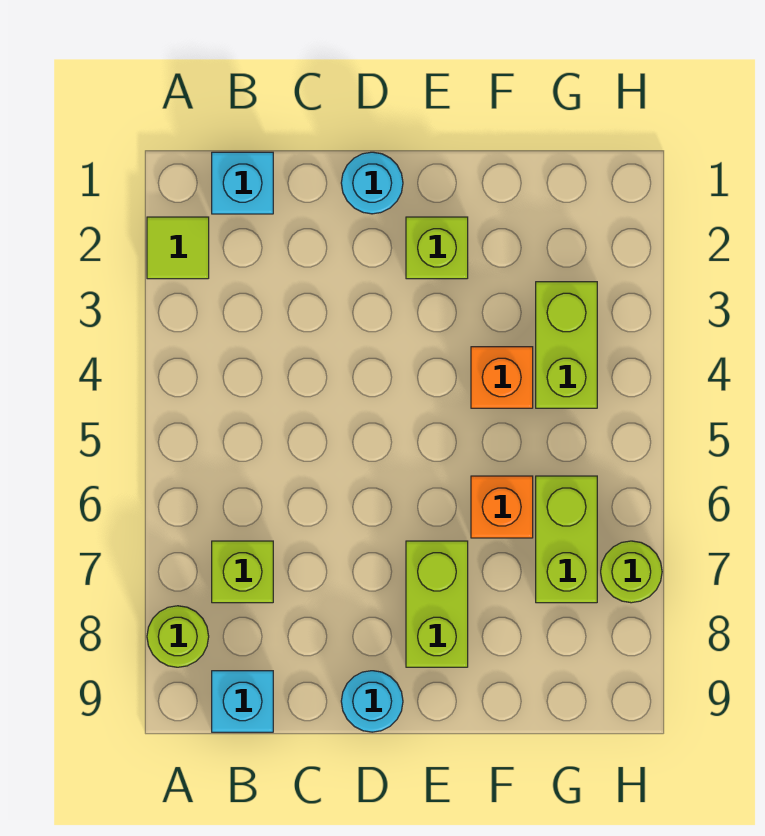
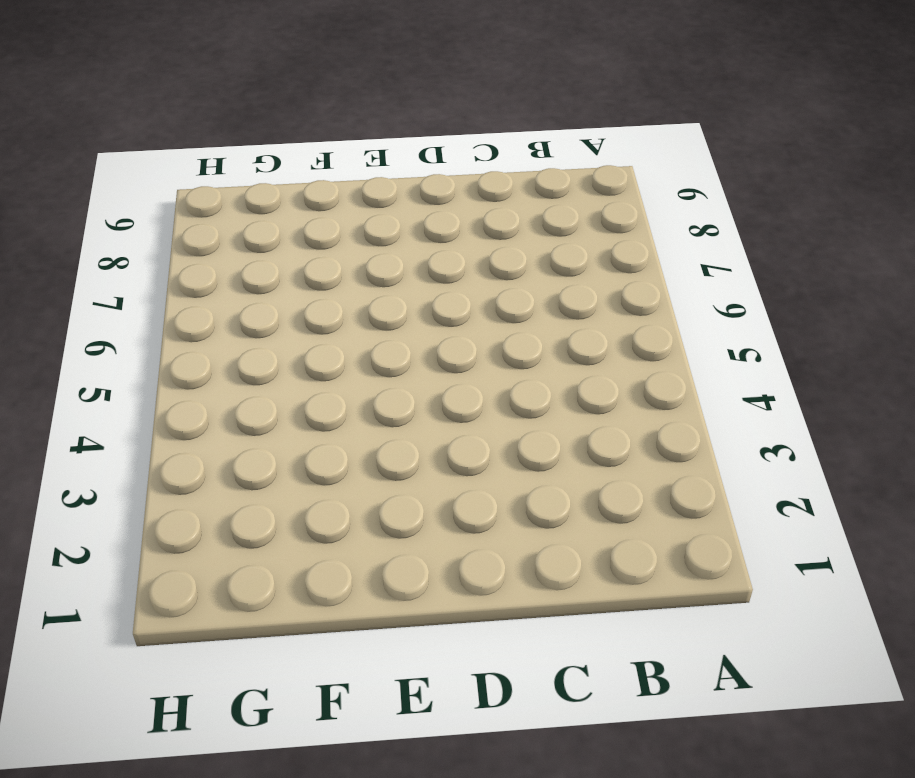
none -> lime tile A2 level 1
none -> lime round brick A8 level 1
none -> cyan brick B1 level 1

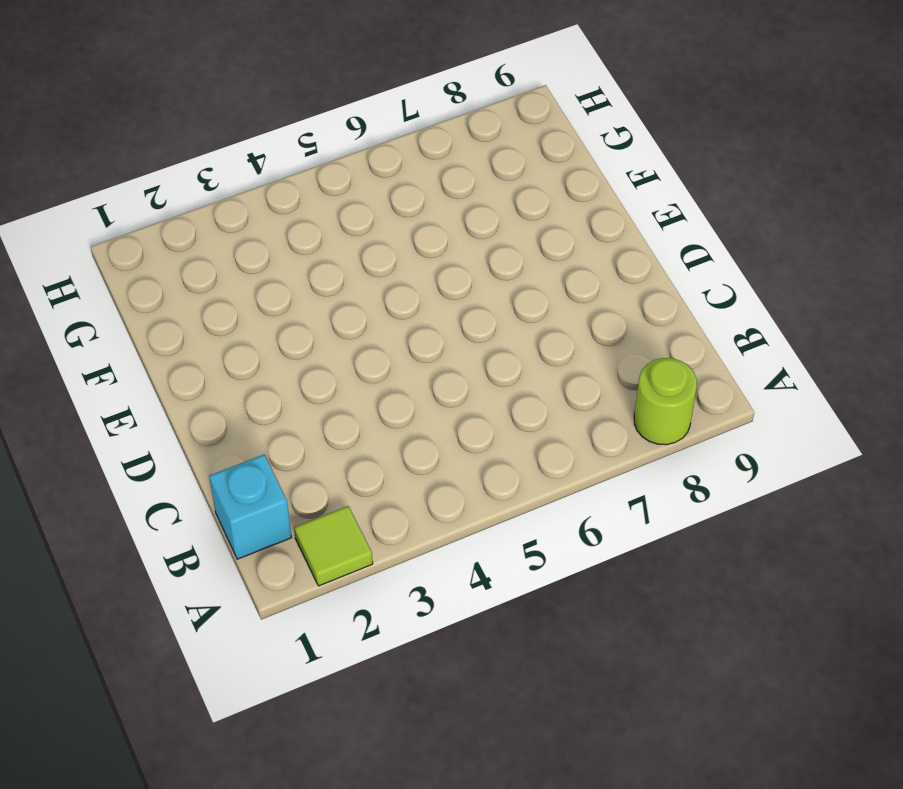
none -> lime brick B7 level 1
none -> cyan brick B9 level 1
none -> cyan round brick D1 level 1

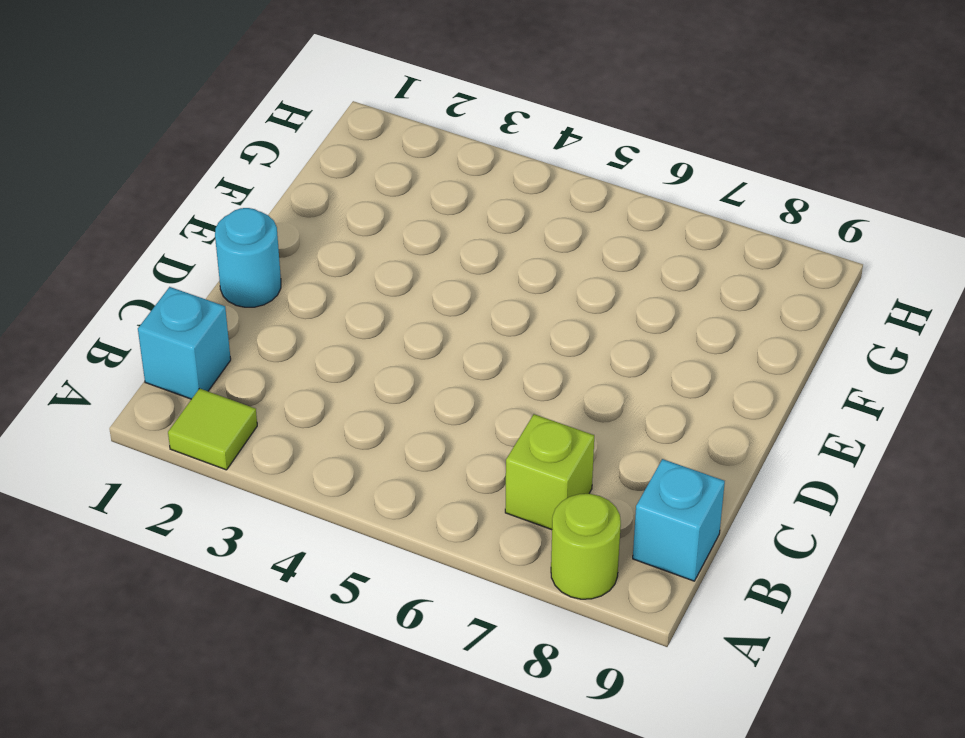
none -> cyan round brick D9 level 1
none -> lime brick E2 level 1
none -> lime brick E7:E8 level 1

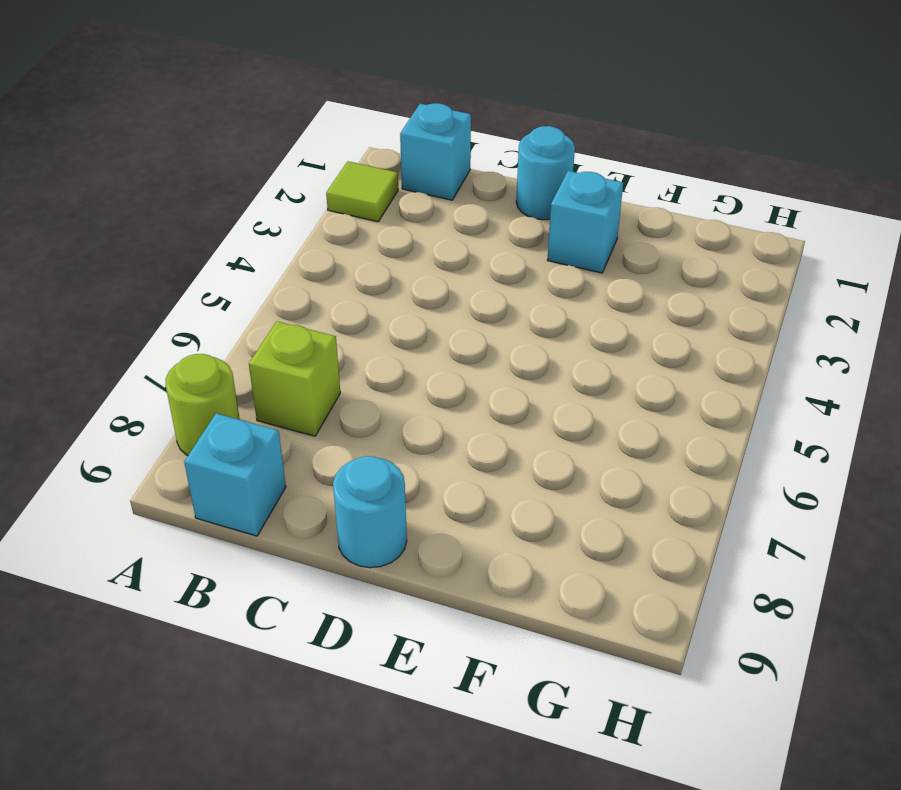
cyan brick E2 level 1 -> lime brick E2 level 1
none -> lime brick E7:E8 level 1
none -> orange brick F4 level 1
none -> orange brick F6 level 1

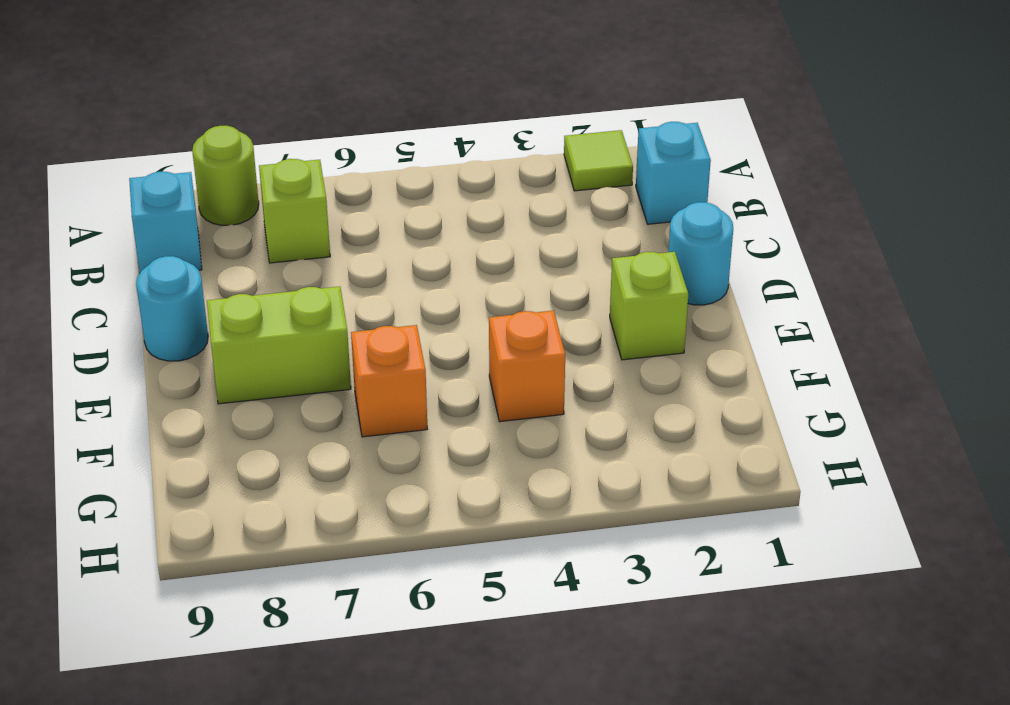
none -> lime brick G3:G4 level 1
none -> lime brick G6:G7 level 1
none -> lime round brick H7 level 1

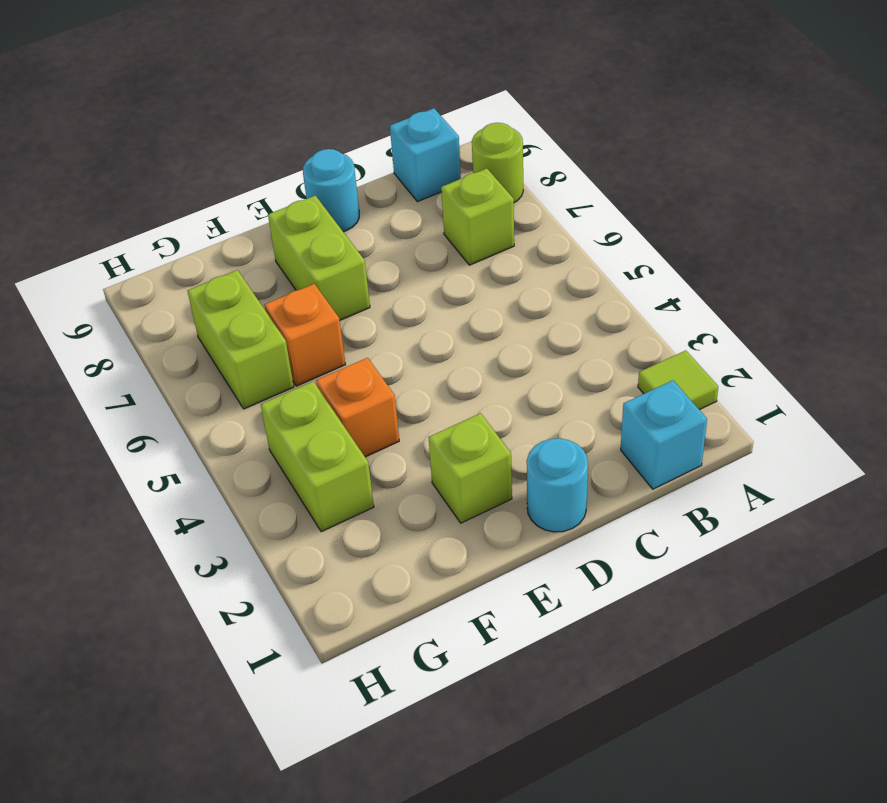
none -> lime round brick H7 level 1

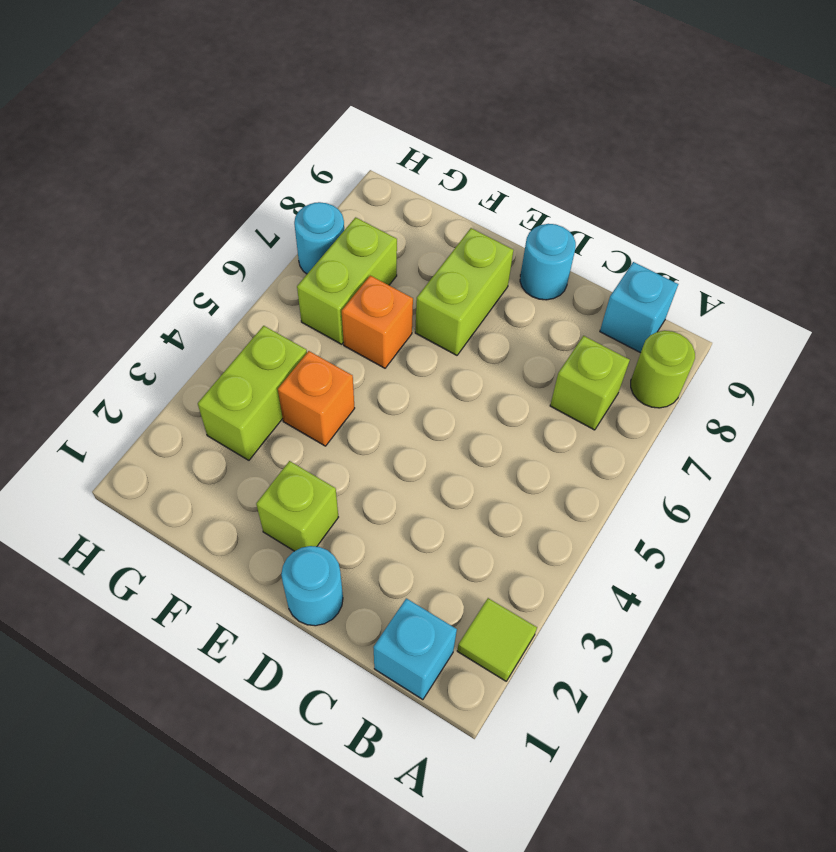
cyan round brick H7 level 1 -> lime round brick H7 level 1

